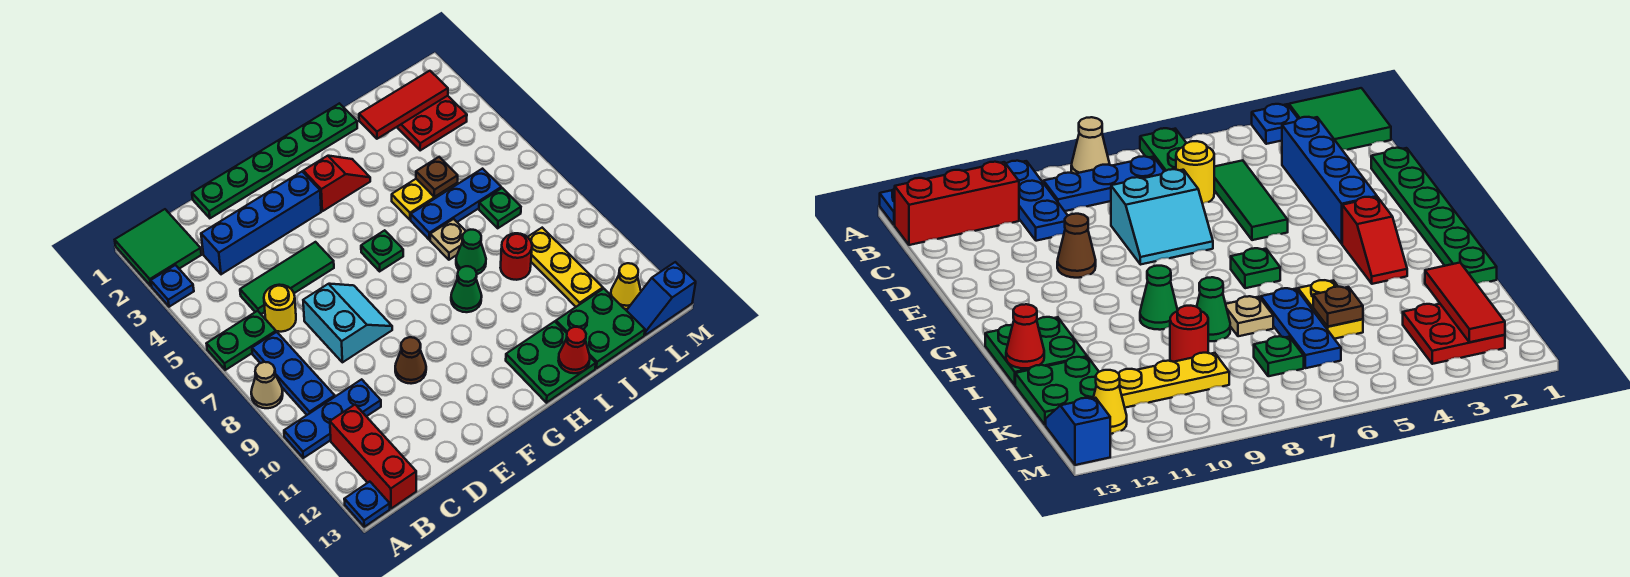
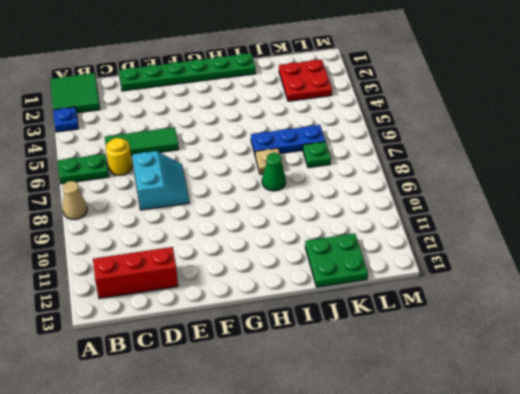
red brick B12:D12 level 1 -> red brick B11:B13 level 1
none -> blue plate A10:C10 level 1
none -> blue plate A13 level 1
none -> blue plate B7:B9 level 1
none -> blue brick C3:F3 level 1

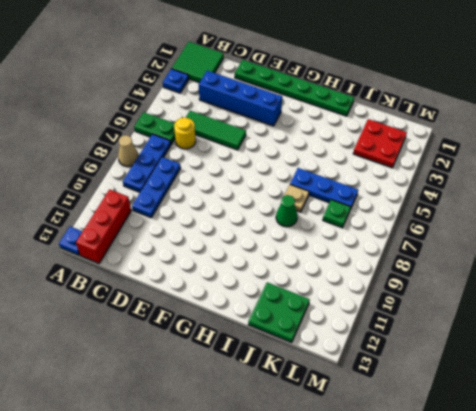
blue plate C8:C10 level 1 -> blue plate A10:C10 level 1
none -> cyan slope D7:E8 level 1 top D
none -> brown cone E10 level 1
none -> red slope G3:H3 level 1 top G
none -> green plate G6 level 1

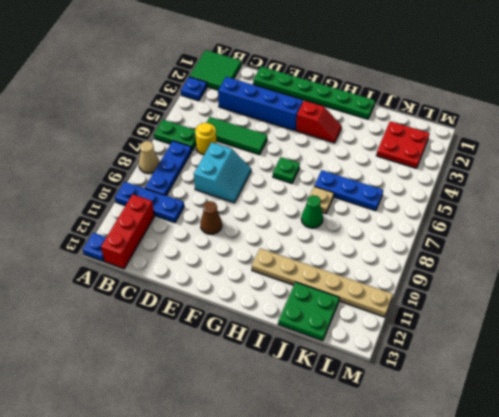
tan plate H11:M11 level 1 -> yellow plate K9:K11 level 1
none -> green cone H9 level 1
none -> green plate H12:I13 level 1
none -> yellow plate I5:J5 level 1
none -> red round brick J9 level 1

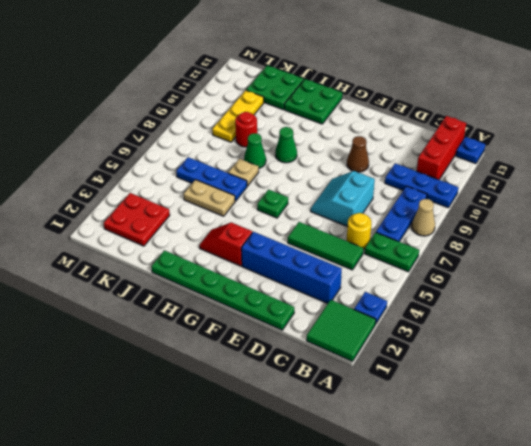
tan plate I5:J5 level 1 -> yellow plate I5:J5 level 1
none -> green plate K7 level 1
none -> yellow cone L12 level 1
none -> blue slope L13:M13 level 1 top M
none -> red cone I13 level 2

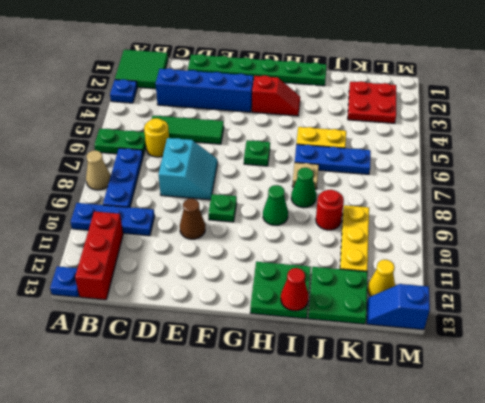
green plate F9 level 1 -> green plate K7 level 1
none -> red tile J2:L2 level 2
none -> brown plate J5 level 2

